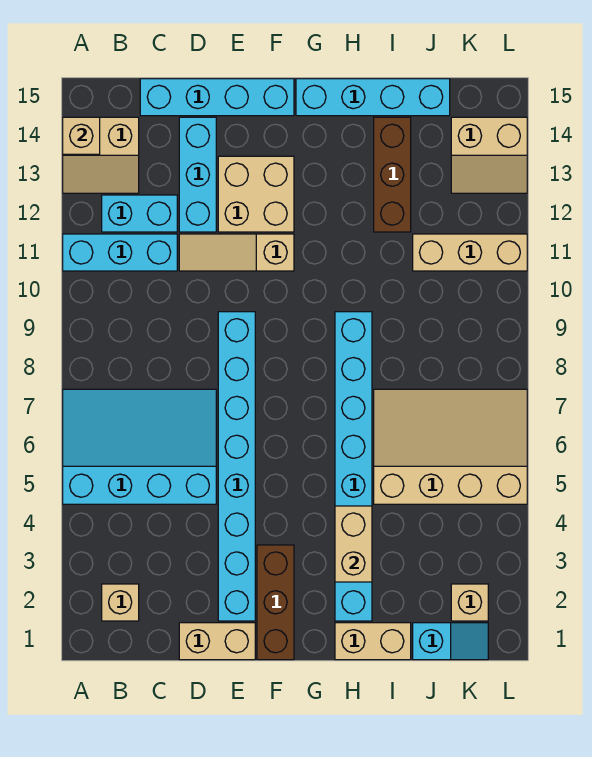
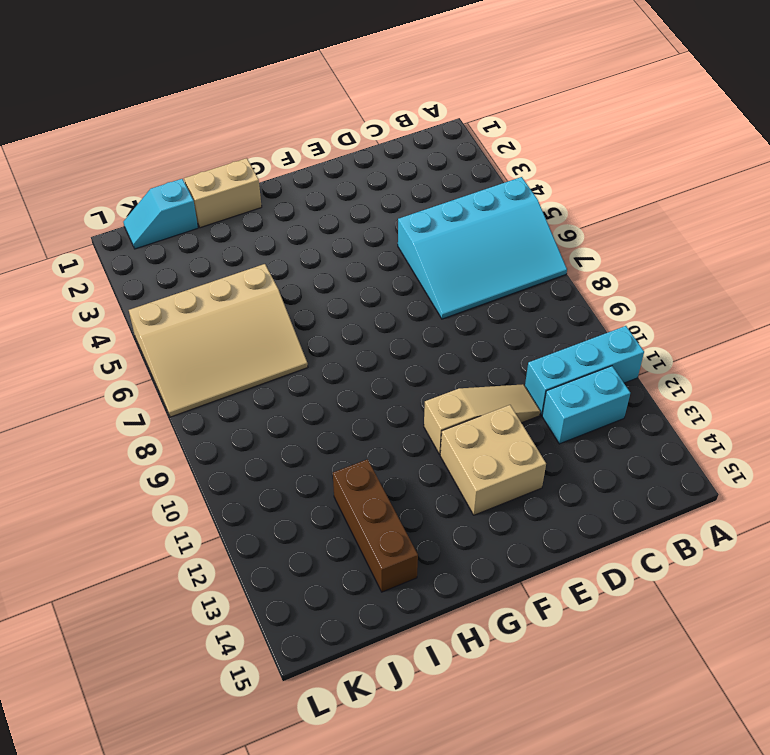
none -> tan slope A13:B14 level 1 top 14
none -> tan brick B2 level 1
none -> cyan brick C15:F15 level 1

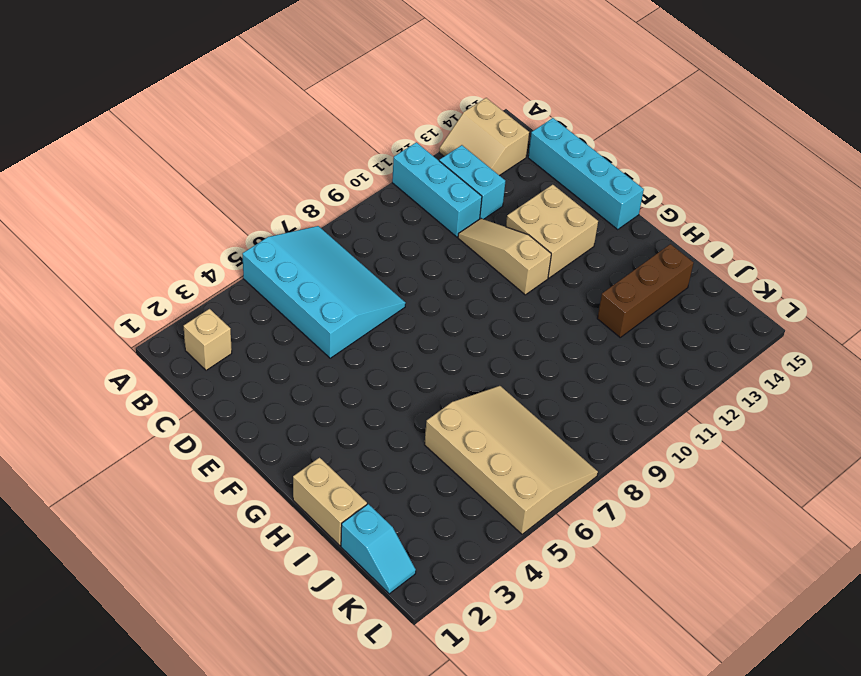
none -> tan brick D1:E1 level 1
none -> cyan brick D12:D14 level 1
none -> cyan brick E2:E9 level 1

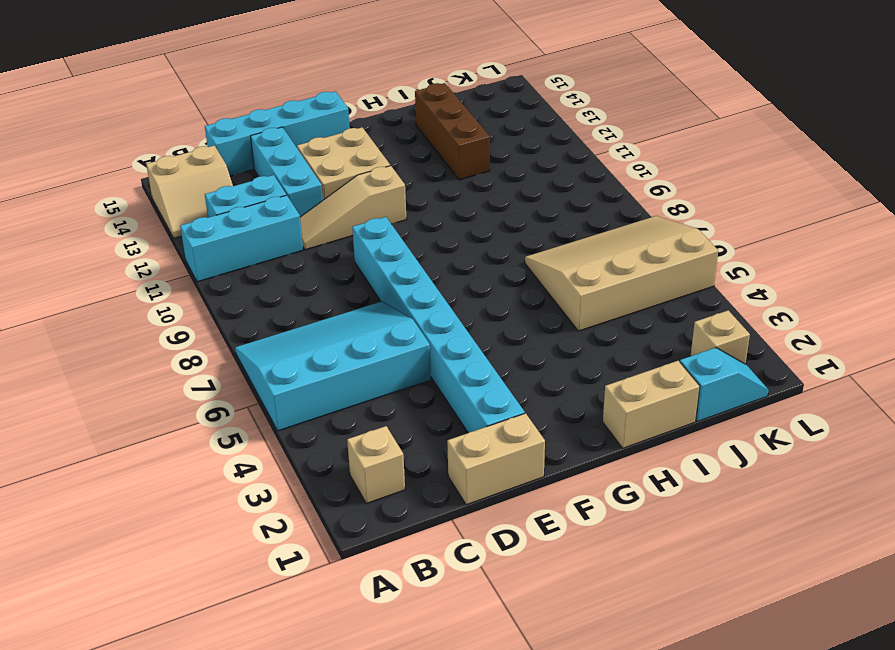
none -> brown brick F1:F3 level 1
none -> cyan brick G15:J15 level 1
none -> cyan brick H2:H9 level 1

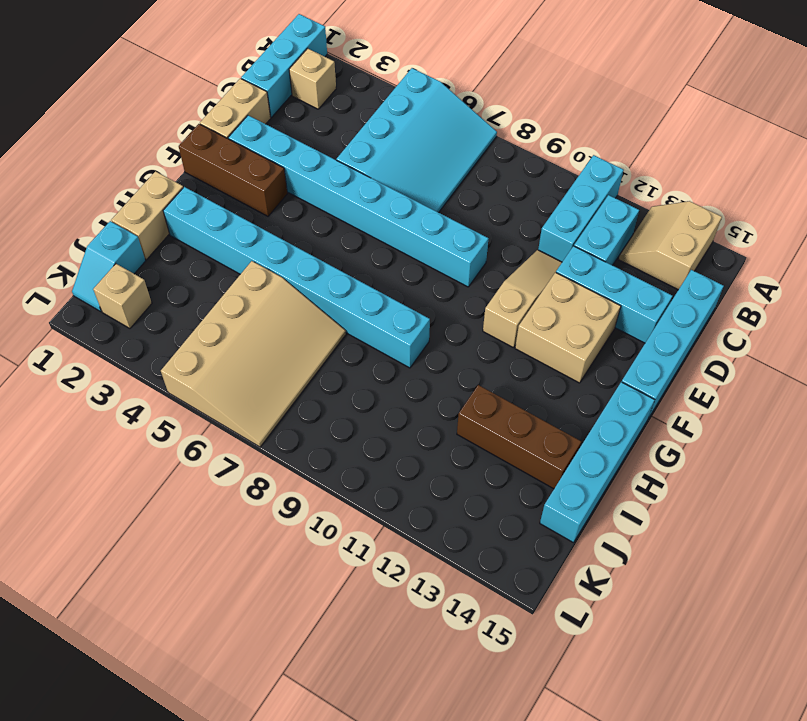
cyan brick A1:C1 level 1 -> none
none -> tan brick J11:L11 level 1
none -> tan slope K13:L14 level 1 top 14
none -> tan brick A14 level 2

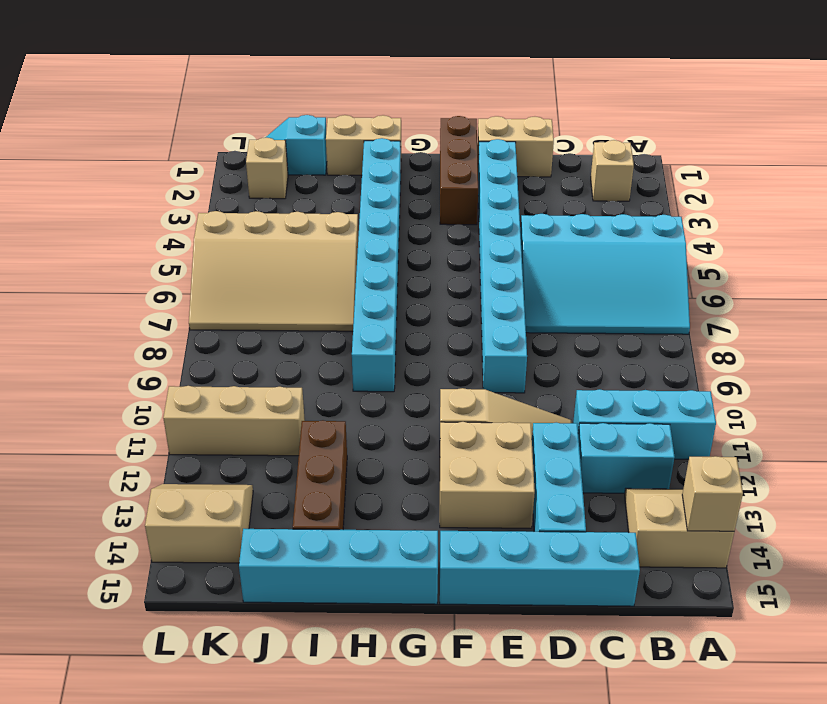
none -> tan brick H3:H4 level 2

